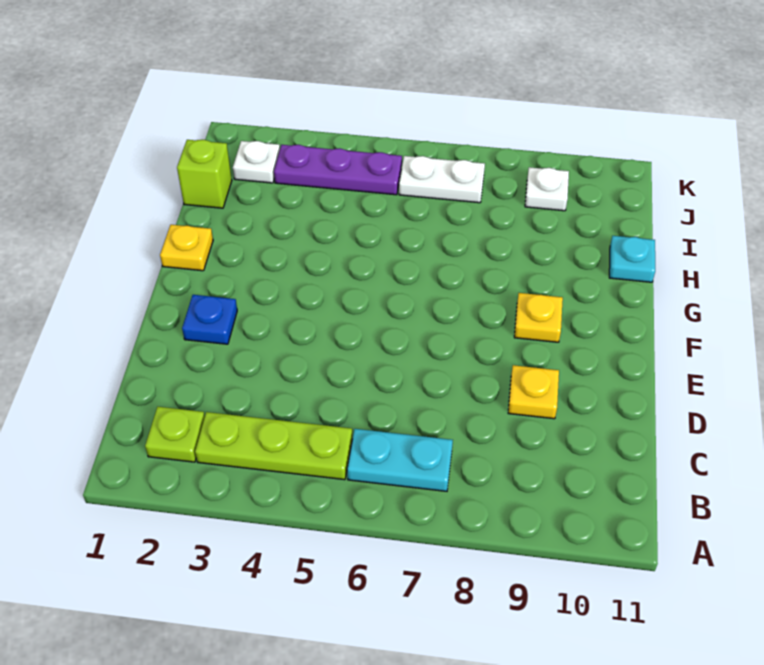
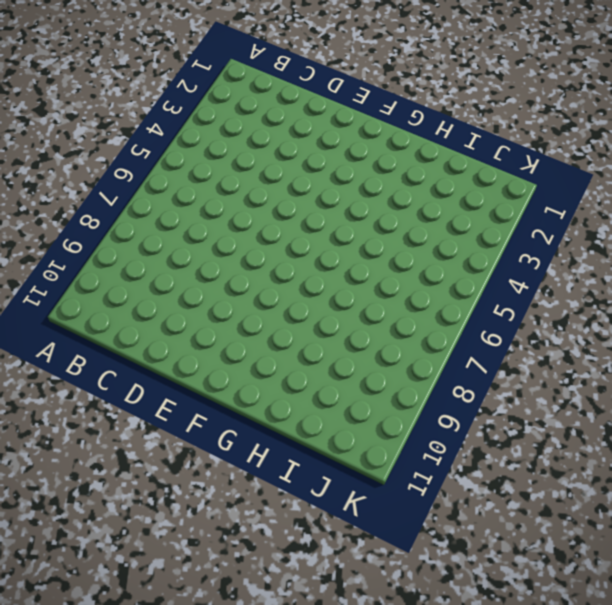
none -> lime plate B2 level 1
none -> lime plate B3:B5 level 1
none -> cyan plate B6:B7 level 1

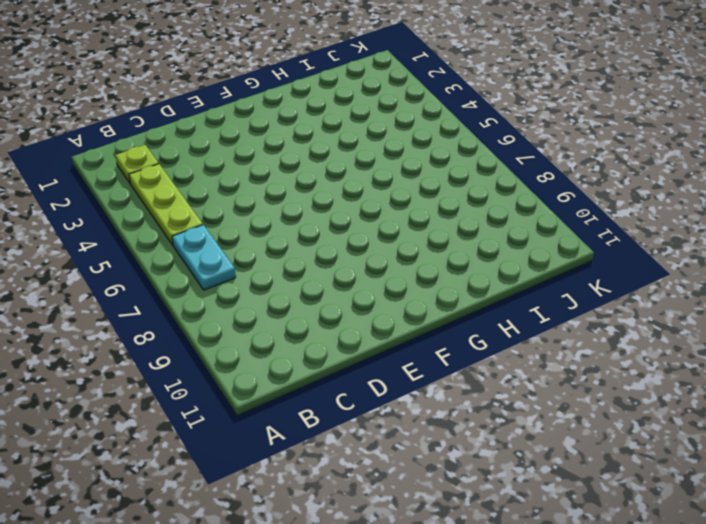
none -> yellow plate D9 level 1
none -> blue plate E2 level 1
none -> yellow plate F9 level 1

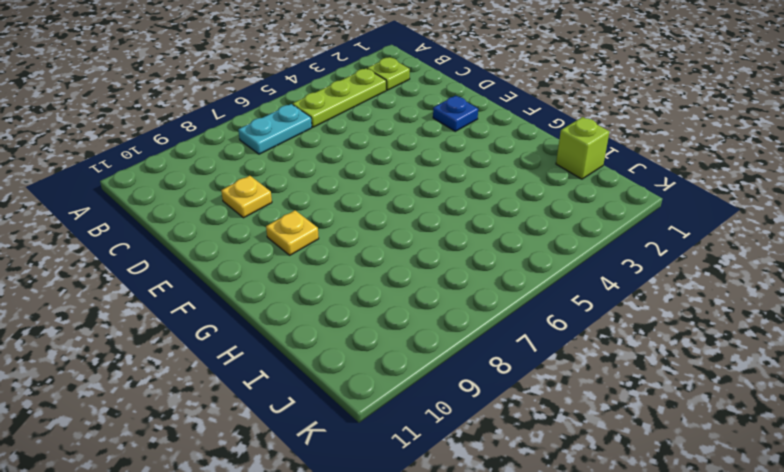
none -> yellow plate G1 level 1
none -> cyan plate H11 level 1
none -> white plate J2 level 1

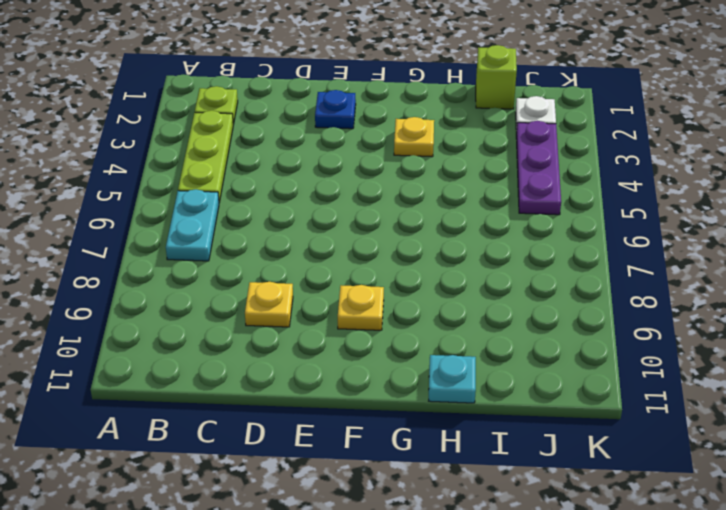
yellow plate G3 level 1 -> yellow plate G1 level 1
none -> white plate J6:J7 level 1
none -> white plate J9 level 1

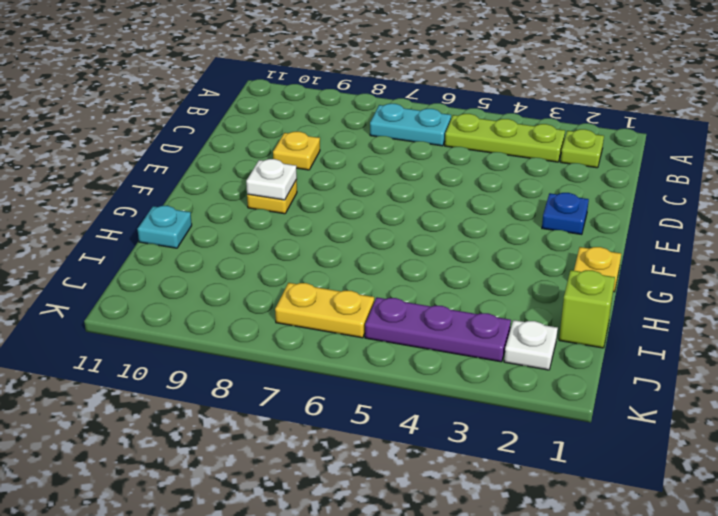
white plate F9 level 2 -> white plate J9 level 1
yellow plate J6:J7 level 1 -> white plate J6:J7 level 1

